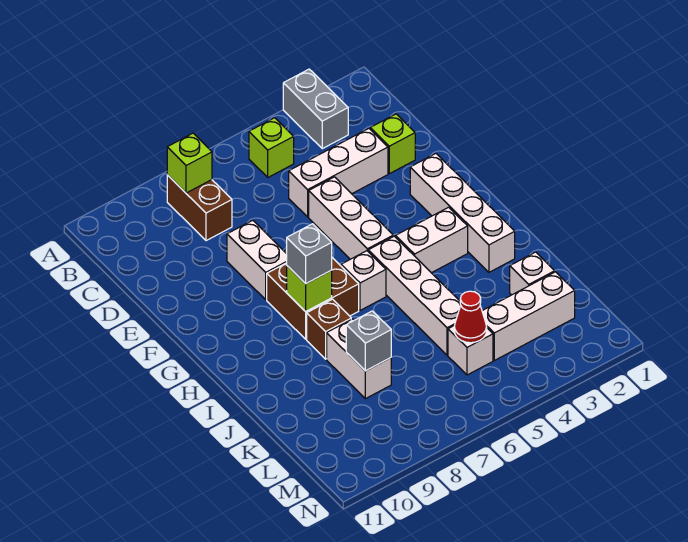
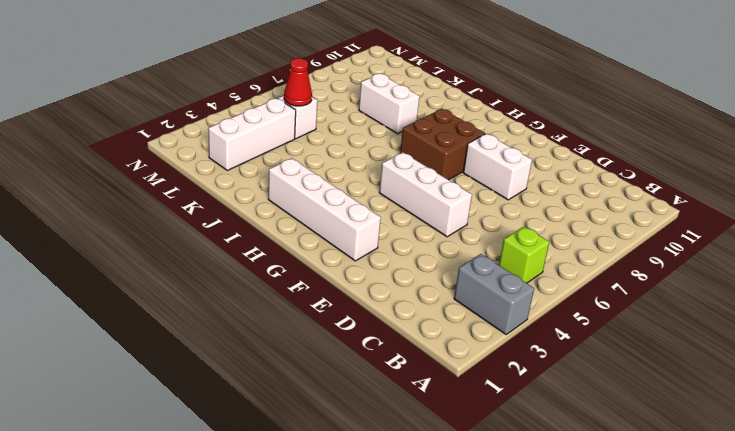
none -> brown brick B8:C8 level 1
none -> lime brick D2 level 1
none -> white brick D3:D5 level 1

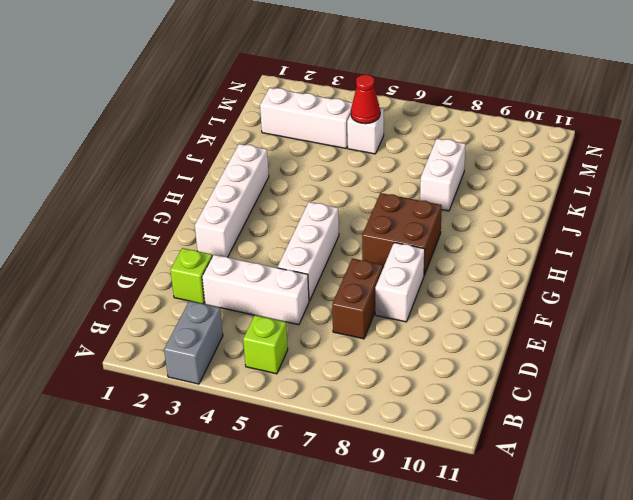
brown brick D7:E7 level 1 -> brown brick B8:C8 level 1
none -> white brick H3:H4 level 1
none -> white brick H5:K5 level 1
none -> white brick H6 level 1

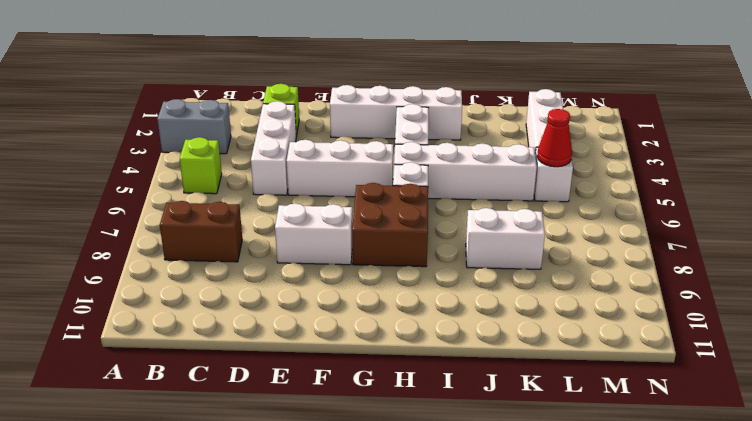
none -> brown brick I8 level 1
none -> white brick K2 level 1
none -> lime brick B8 level 2

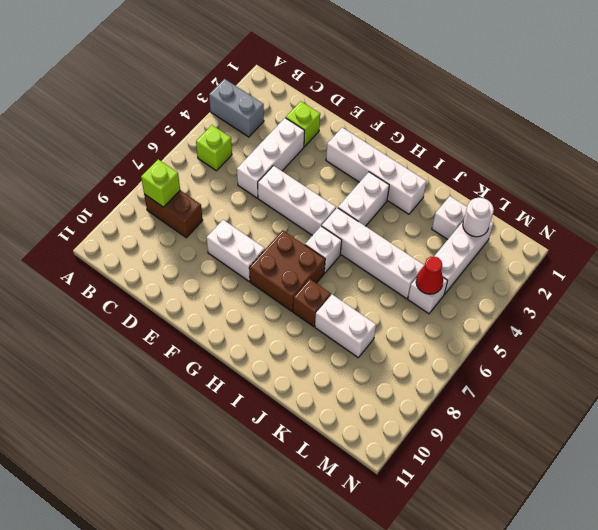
white round brick L2 level 2 -> none
none -> lime brick H8 level 2
none -> grey brick K8 level 2
none -> grey brick H8 level 3

